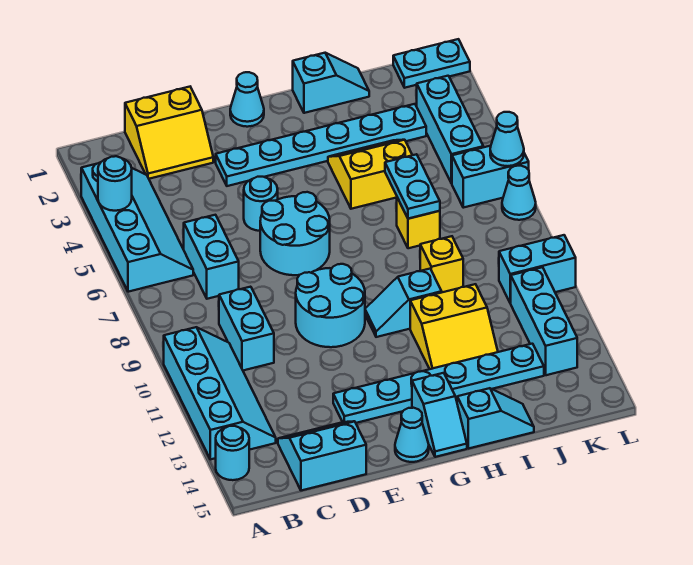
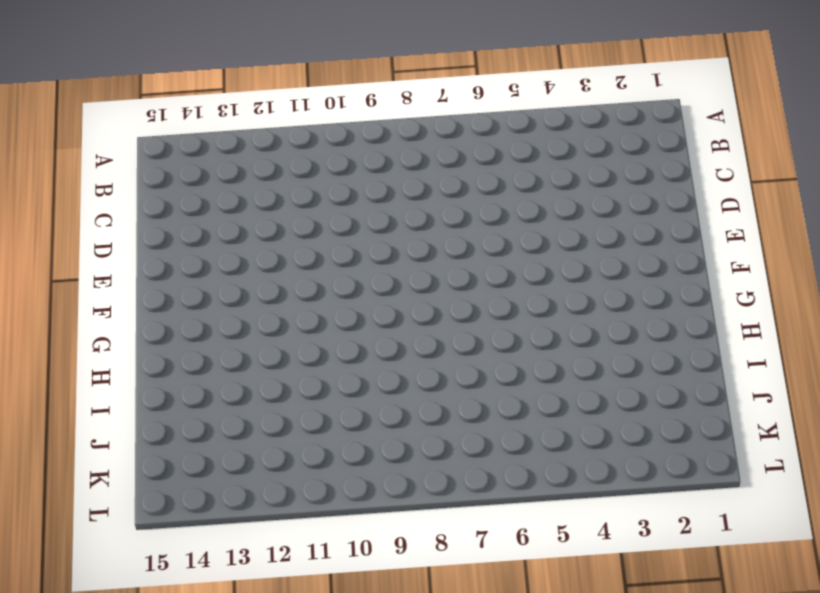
none -> cyan slope A3:B6 level 1 top A
none -> cyan slope A10:B13 level 1 top A
none -> cyan round brick A14 level 1
none -> yellow slope C1:D2 level 1 top 1

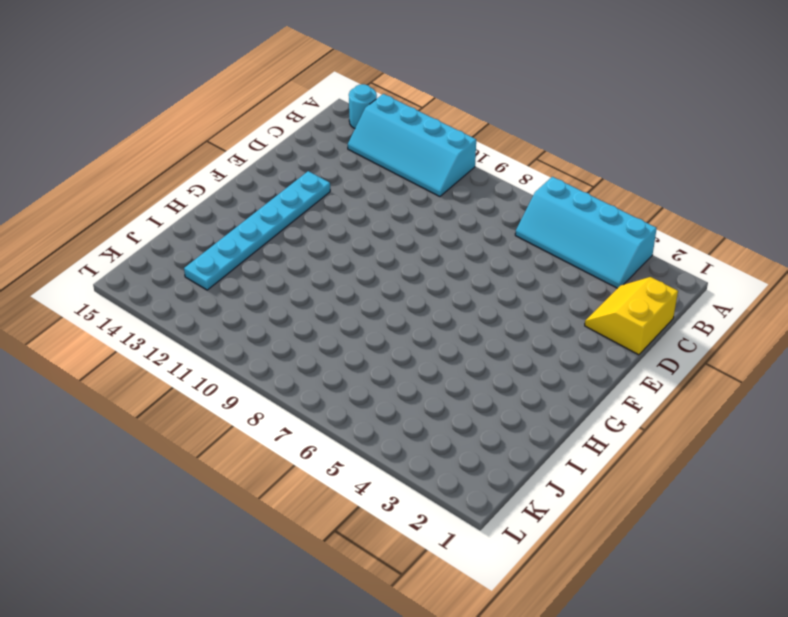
none -> cyan brick C6:C7 level 1
none -> cyan brick C9:C10 level 1
none -> cyan slope C14:D15 level 1 top 15
none -> cyan plate E3:J3 level 1

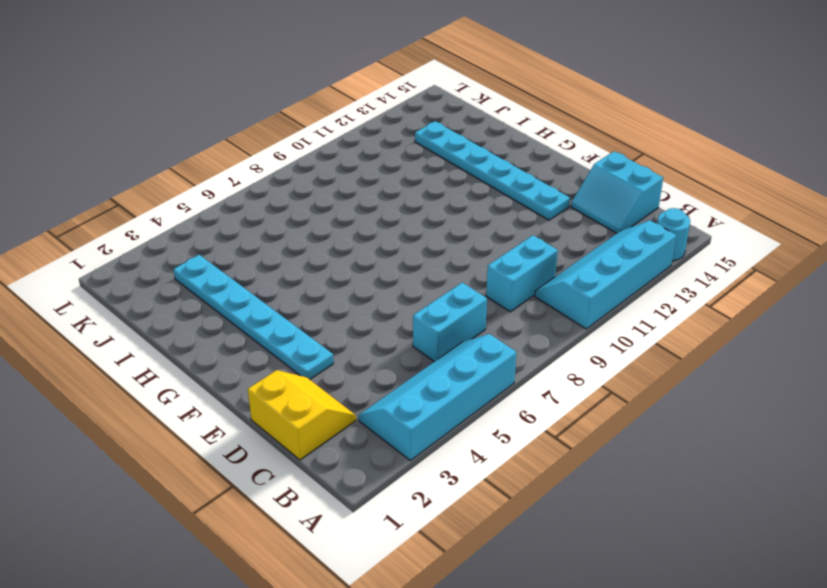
none -> cyan round brick E5 level 1
none -> cyan round brick E6:F7 level 1
none -> cyan round brick E9:F10 level 1
none -> cyan cone F1 level 1

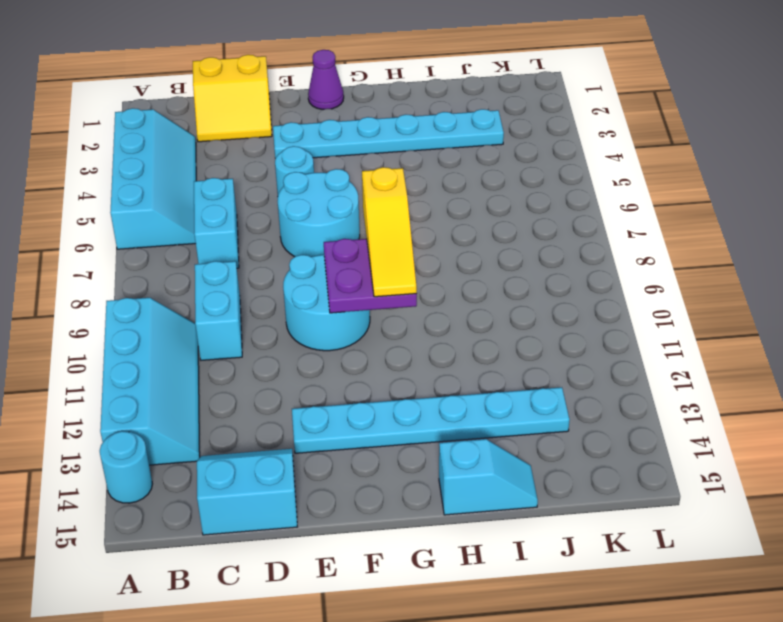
purple cone F1 level 1 -> cyan cone F1 level 1
purple plate F9:G10 level 2 -> none
yellow slope G8:G10 level 3 top 8 -> none
none -> cyan cone F15 level 1
none -> cyan slope G10:H10 level 1 top H
none -> cyan slope G14:G15 level 1 top 14
none -> cyan slope H1:I1 level 1 top H

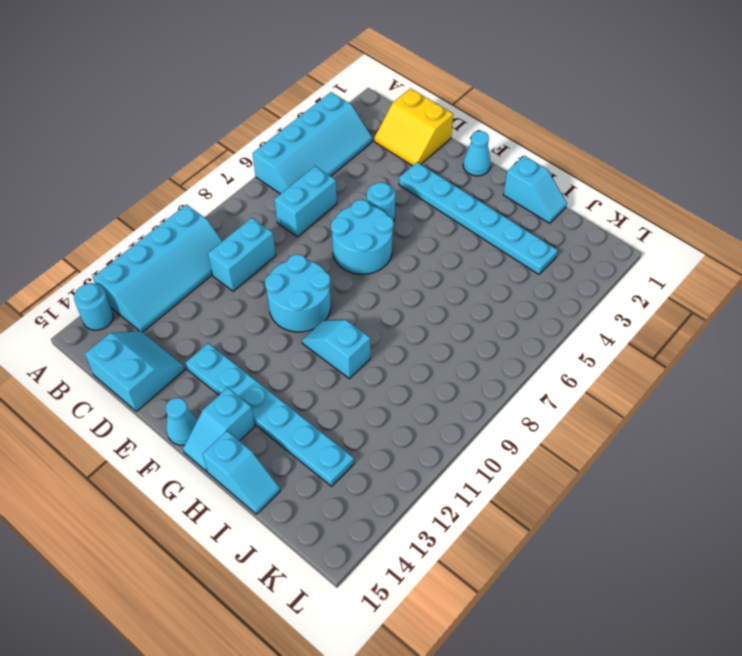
none -> yellow slope H4:I5 level 1 top 5
none -> yellow slope H11:I12 level 1 top 11
none -> yellow brick I7 level 1
none -> yellow brick I9 level 1

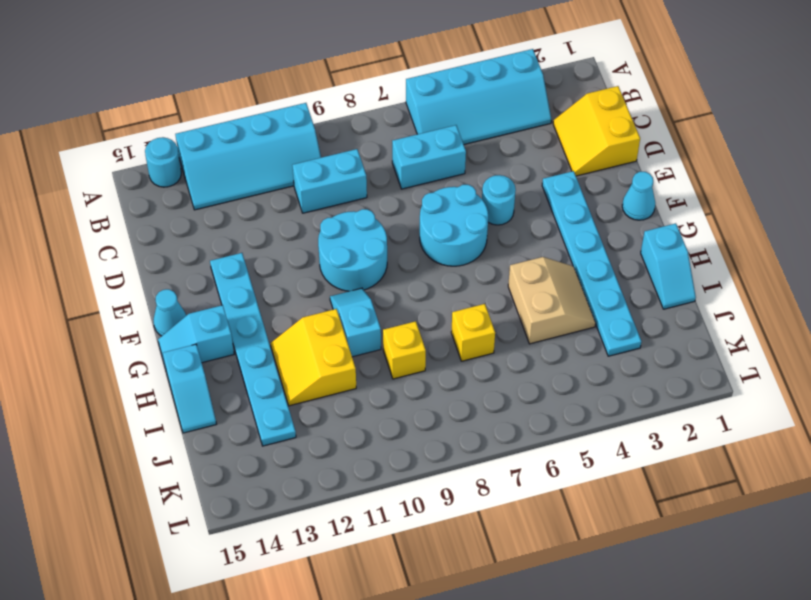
tan slope H4:I5 level 1 top 5 -> yellow slope H4:I5 level 1 top 5
none -> cyan slope C14:D15 level 1 top 15
none -> cyan plate K1:L1 level 1
none -> cyan brick K3:K5 level 1
none -> cyan brick K6:L6 level 1

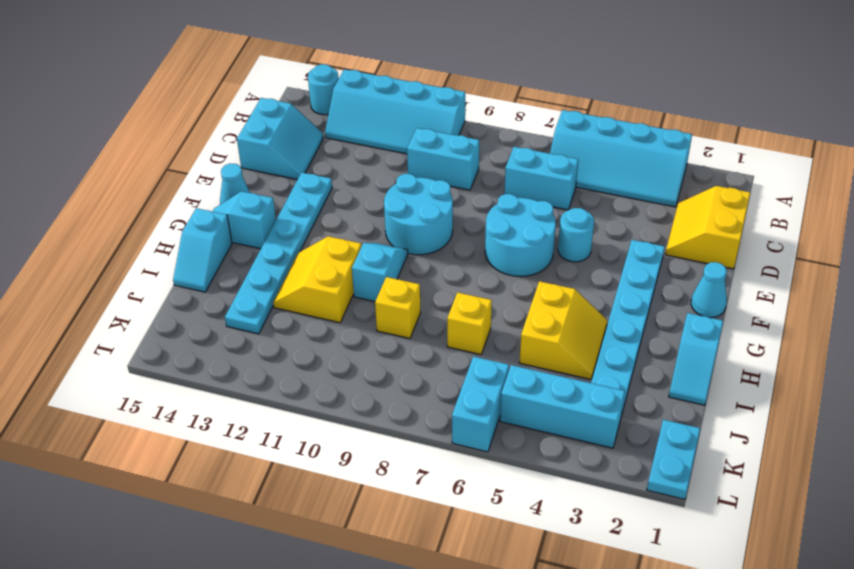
none -> cyan brick K10:L10 level 1
none -> cyan brick K11:K13 level 1
none -> cyan cone L7 level 1
none -> cyan round brick A4 level 2

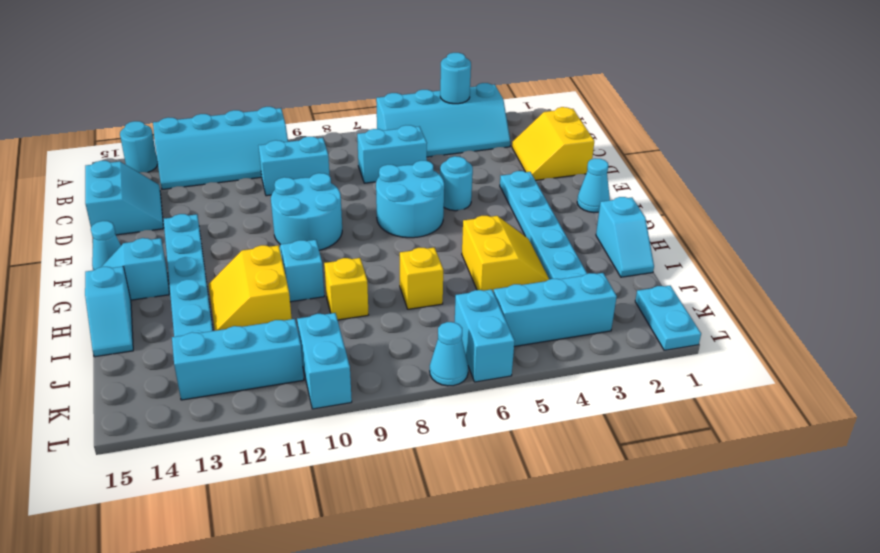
none -> cyan plate I6:I7 level 2
none -> cyan cone L6 level 2

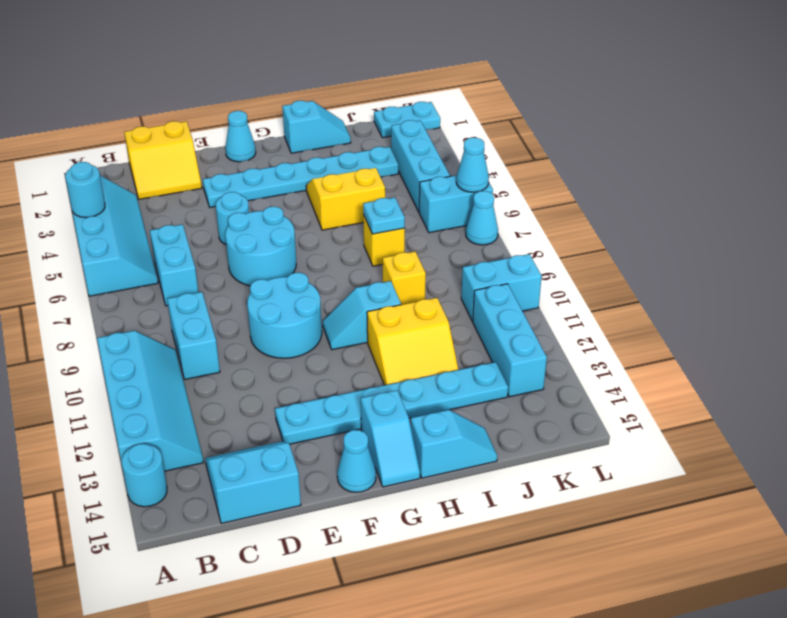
cyan plate I7 level 2 -> cyan plate I6:I7 level 2

